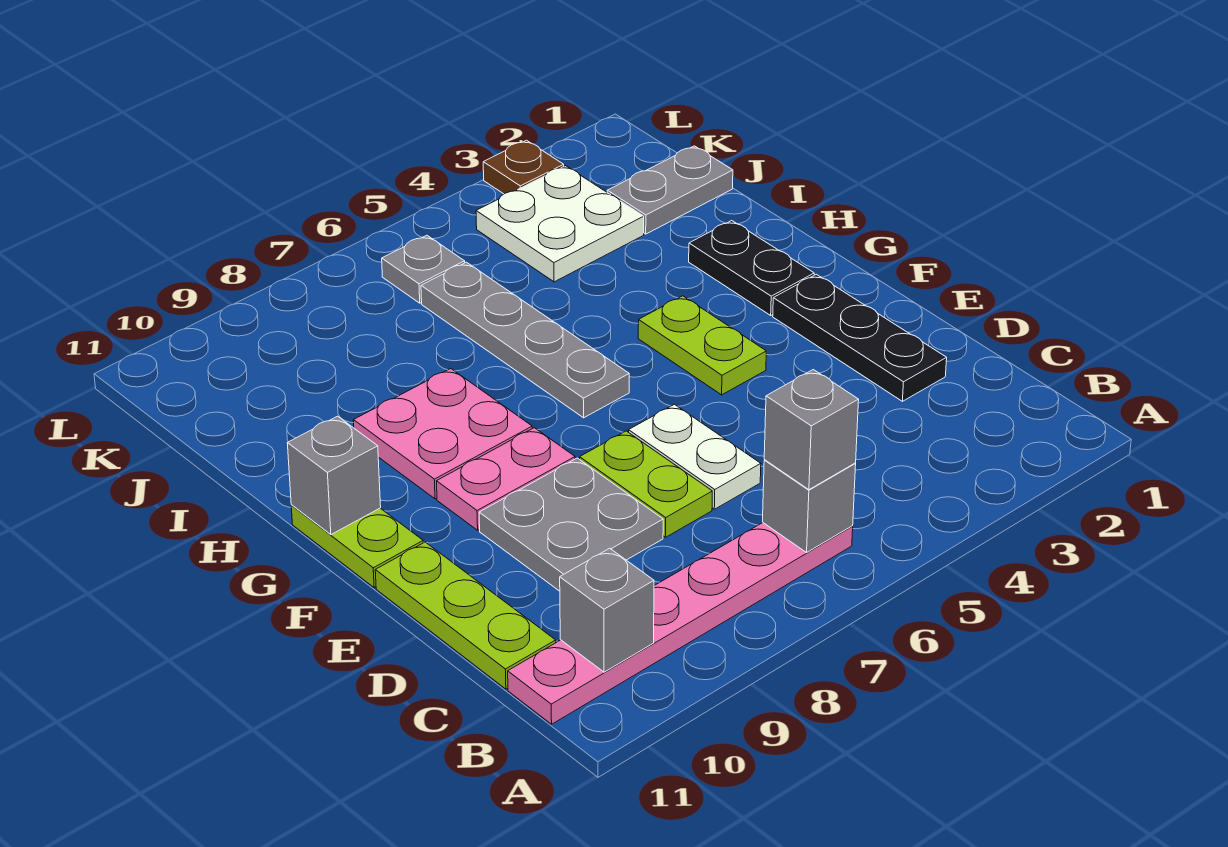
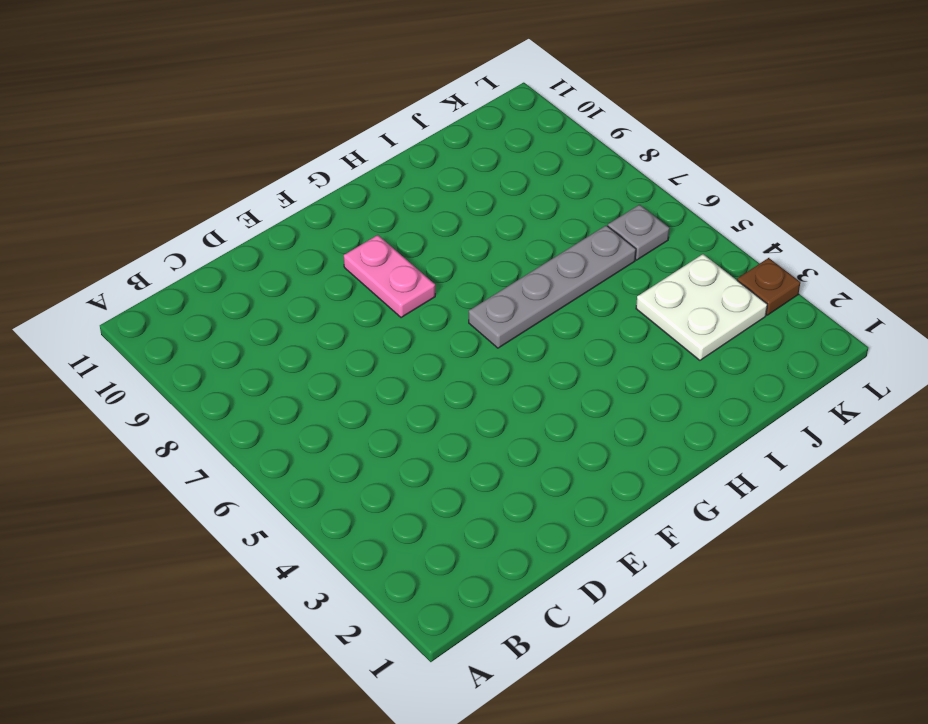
none -> pink plate B6:B11 level 1
none -> lime plate C11:E11 level 1
none -> black plate D2:F2 level 1

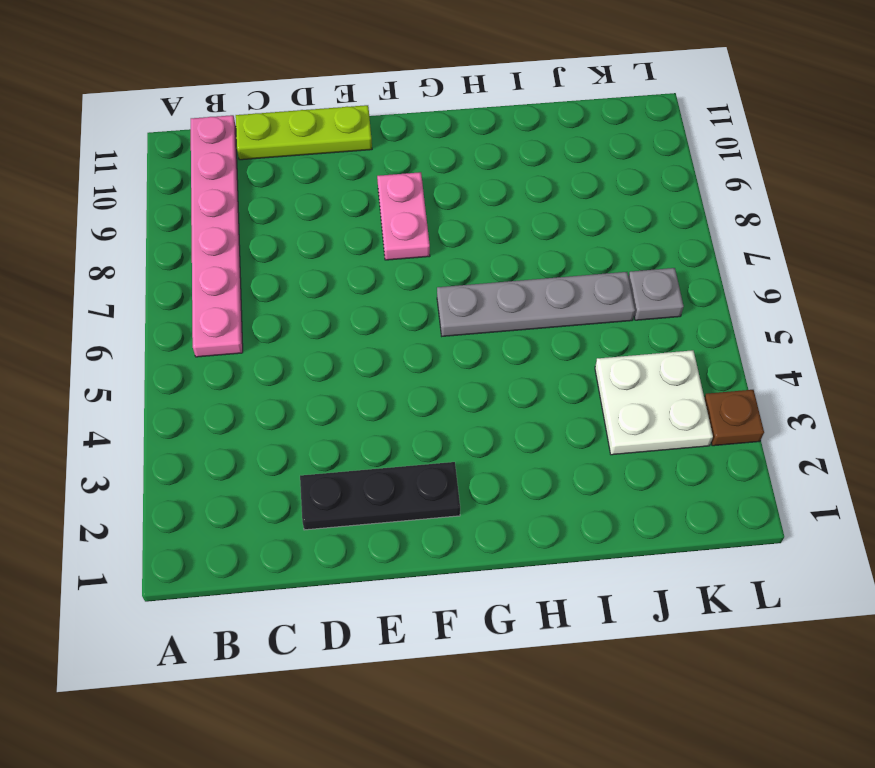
none -> white plate D6:E6 level 1
none -> lime plate D7:E7 level 1
none -> grey plate D8:E9 level 1

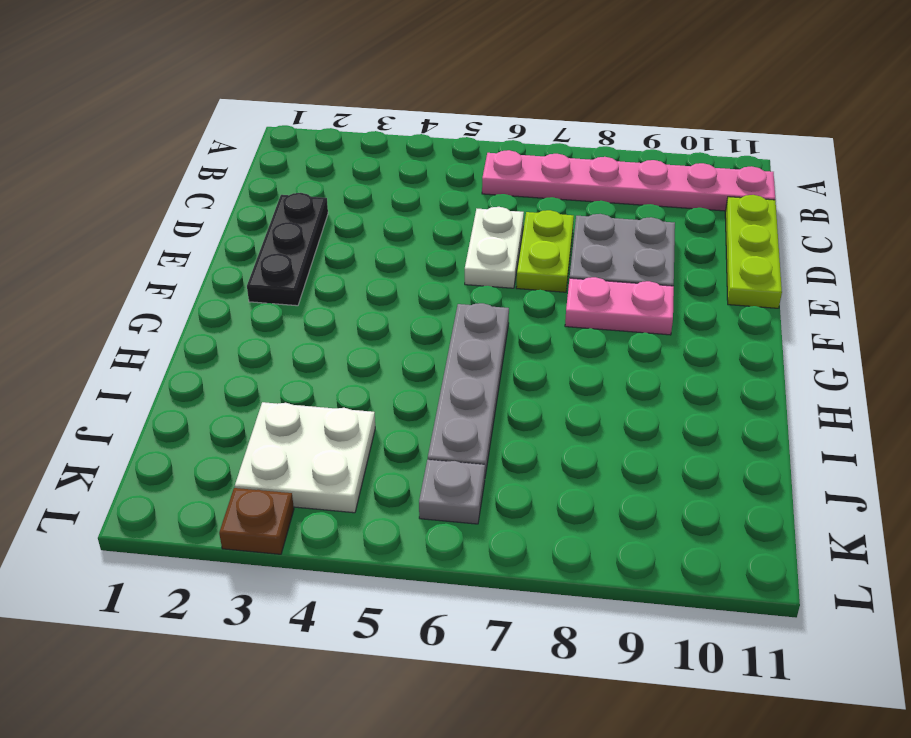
none -> lime plate F4:G4 level 1
none -> lime plate F11:G11 level 1
none -> black plate G2:H2 level 1

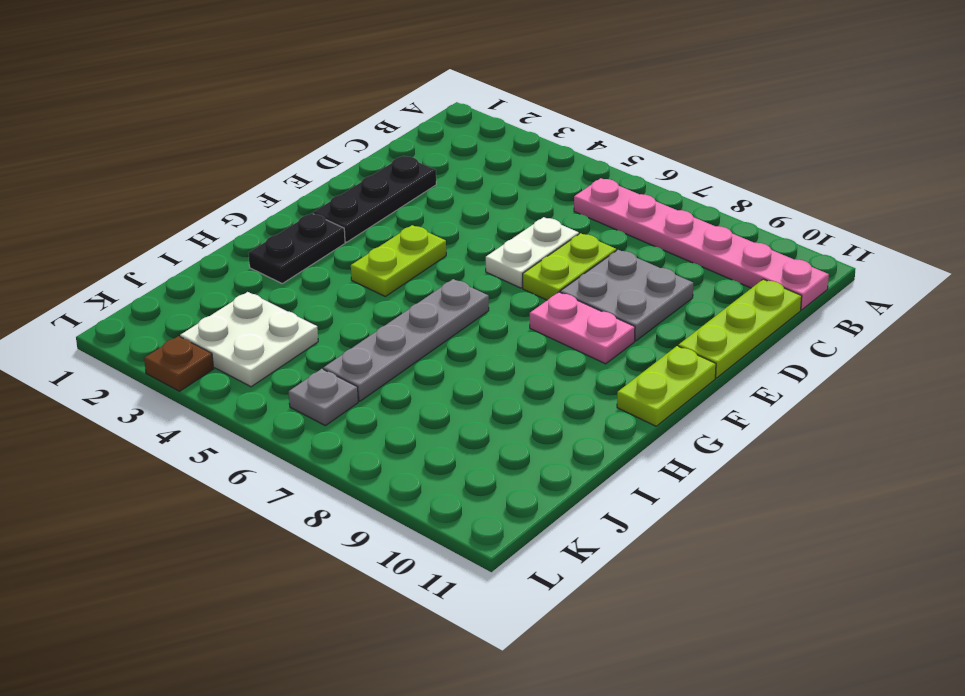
none -> pink plate G8:H9 level 1
none -> grey plate J1:J2 level 1
none -> grey brick B6 level 2

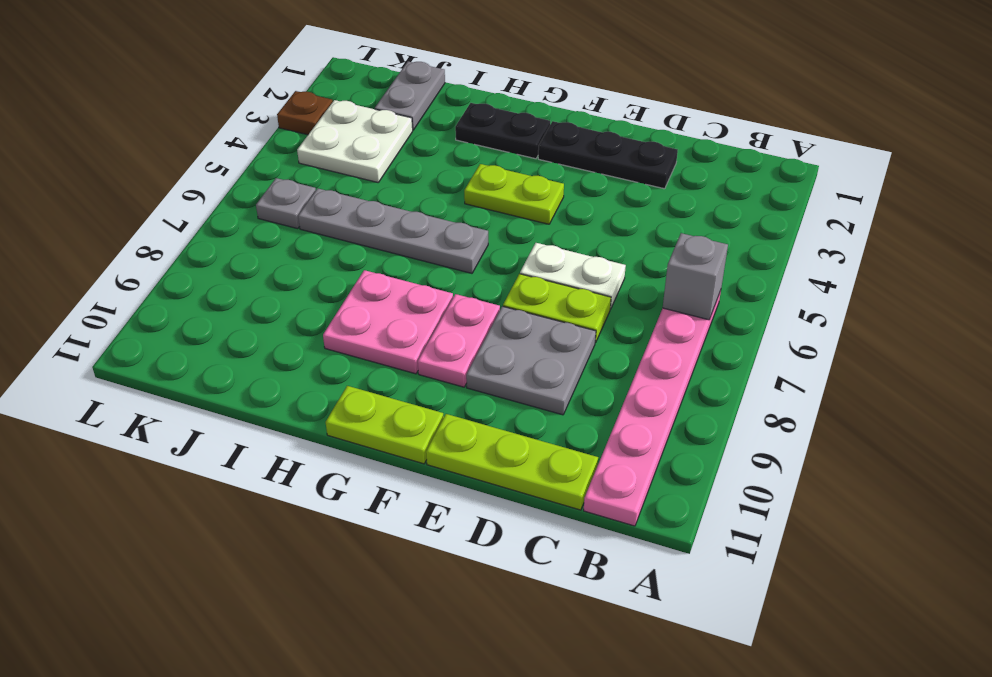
none -> grey brick B10 level 2
none -> grey brick G11 level 2
none -> grey brick B6 level 3

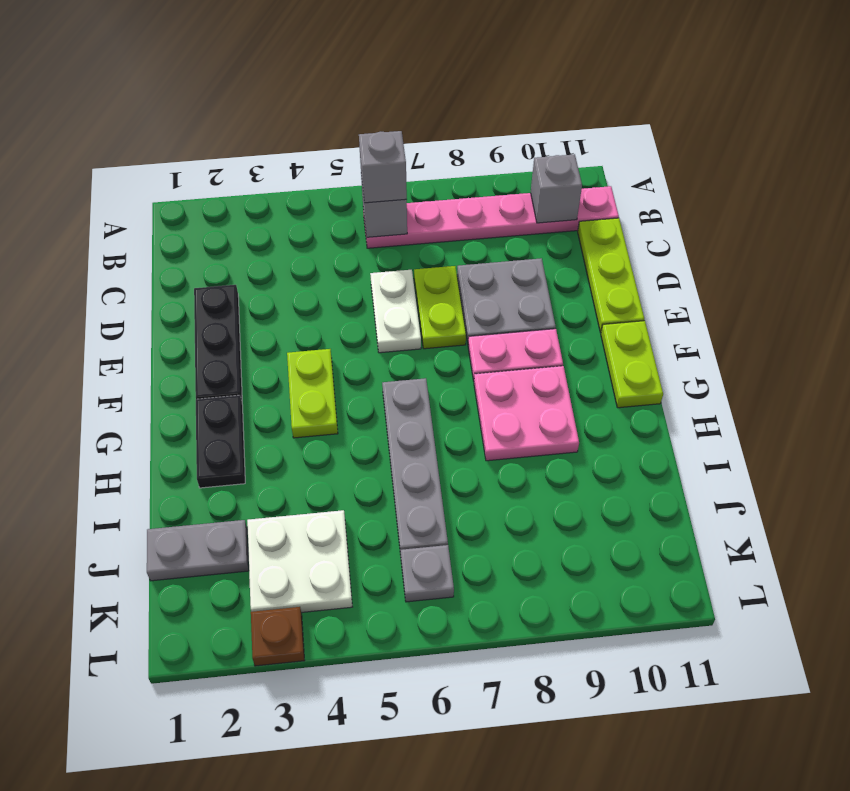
none -> grey brick G11 level 2

